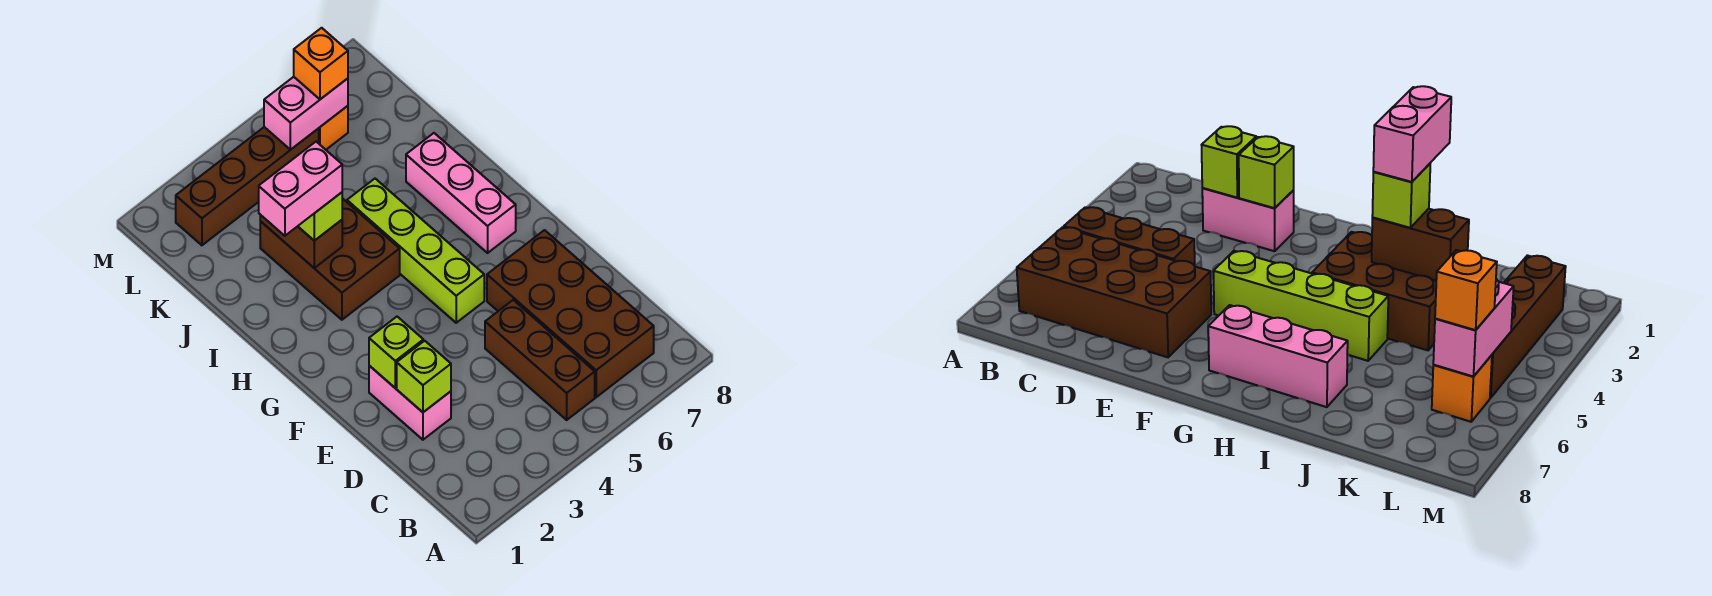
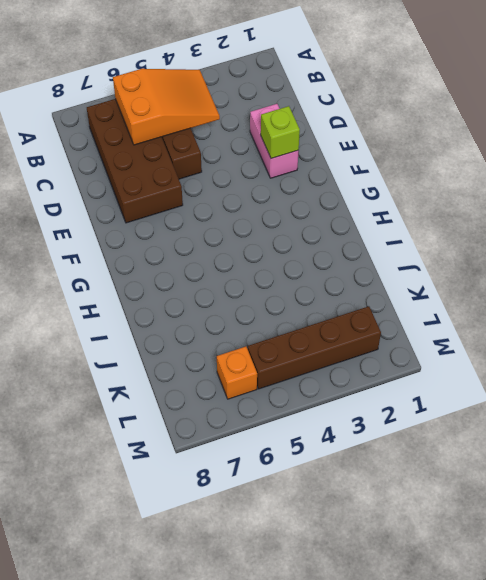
orange slope B4:C6 level 2 top 6 -> none
none -> lime brick F5:I5 level 1
none -> pink brick G7:I7 level 1
none -> brown brick H3:J4 level 1

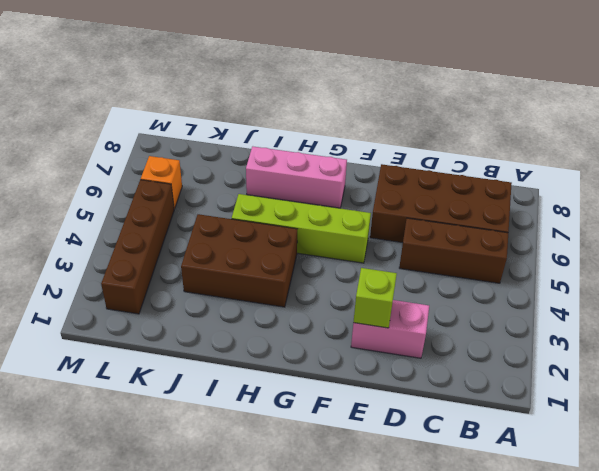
none -> lime brick D2 level 2
none -> brown brick I3:J3 level 2
none -> pink brick L5:L6 level 2

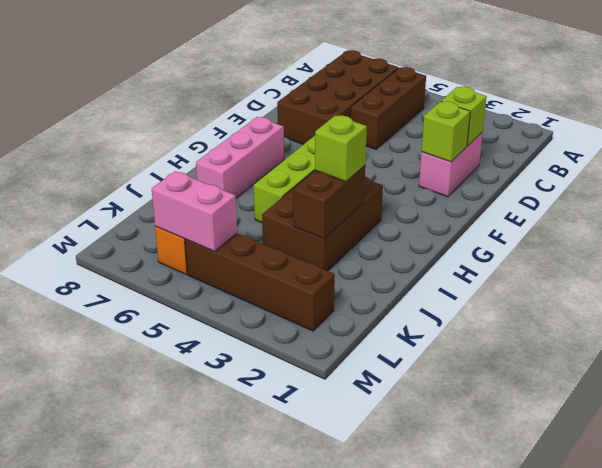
none -> orange brick L6 level 3
none -> pink brick I2:I3 level 4

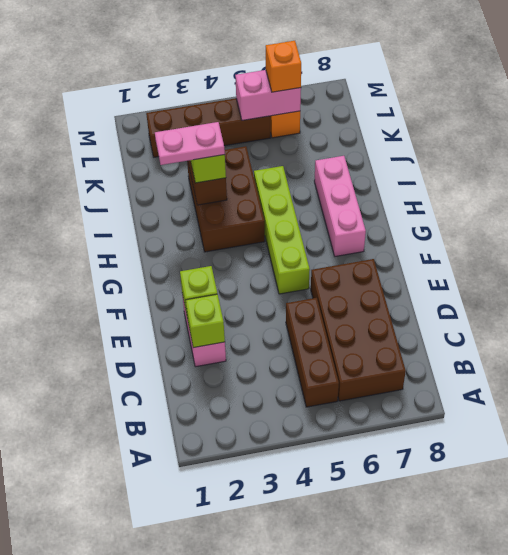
pink plate I2:I3 level 4 -> pink brick I2:I3 level 4

